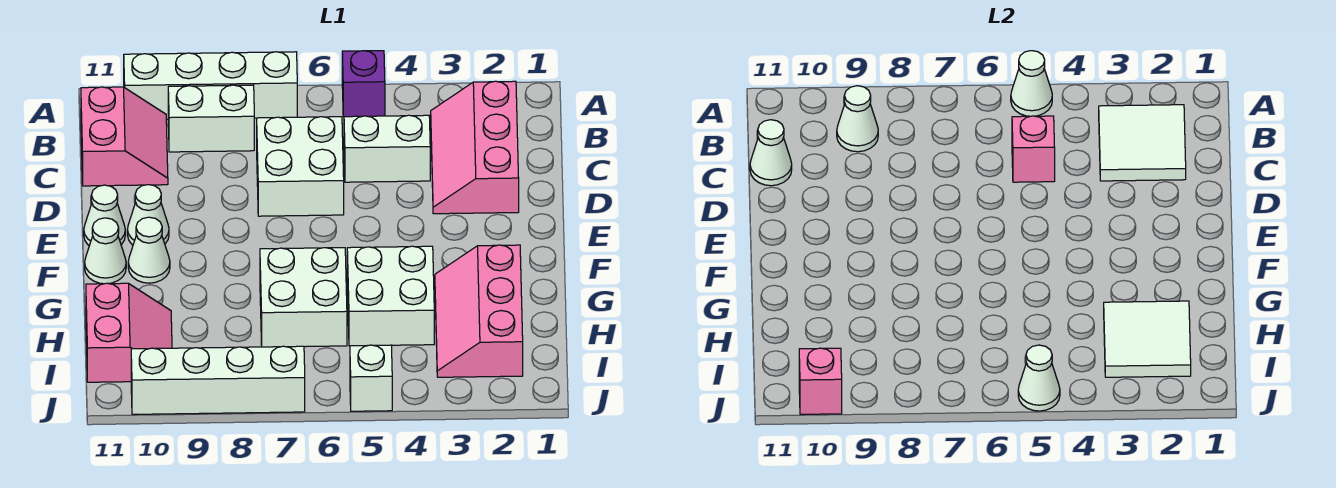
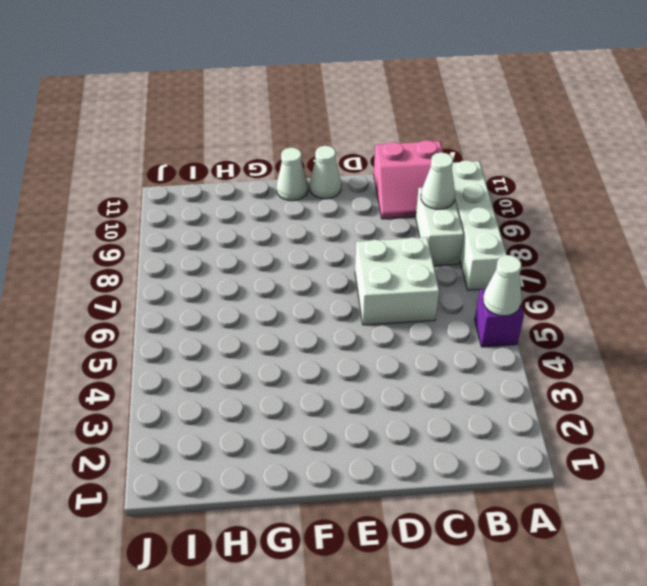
none -> pink slope B2:D3 level 1 top 2
none -> white brick C4:C5 level 1
none -> white cone E10 level 1

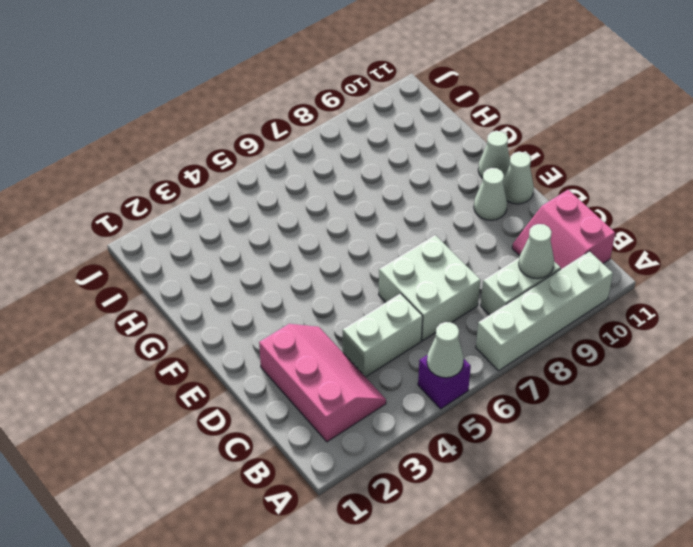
none -> white cone F10 level 1
none -> pink slope G2:I3 level 1 top 2
none -> white brick G4:H5 level 1

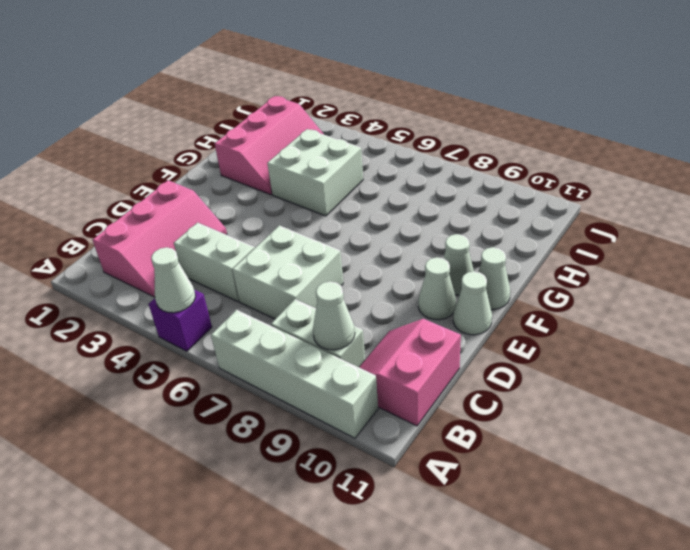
none -> white brick G6:H7 level 1
none -> pink slope H10:I11 level 1 top 11
none -> white brick J5 level 1

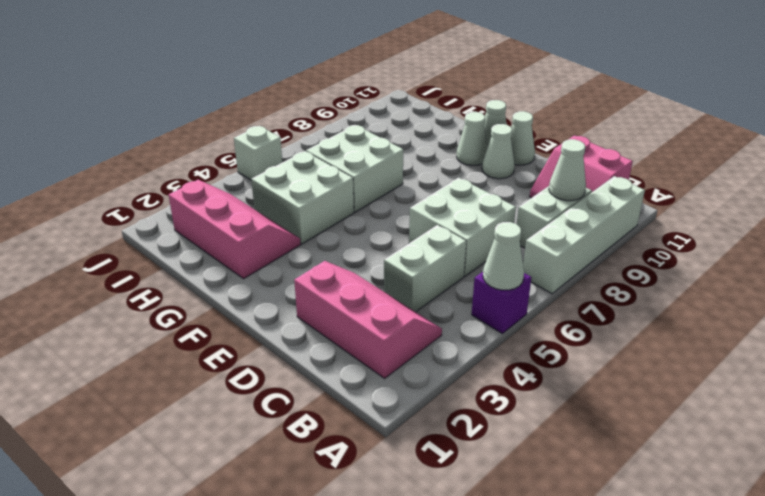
none -> pink slope H10:I11 level 1 top 11
none -> white brick J7:J10 level 1
none -> white tile B2:C3 level 2

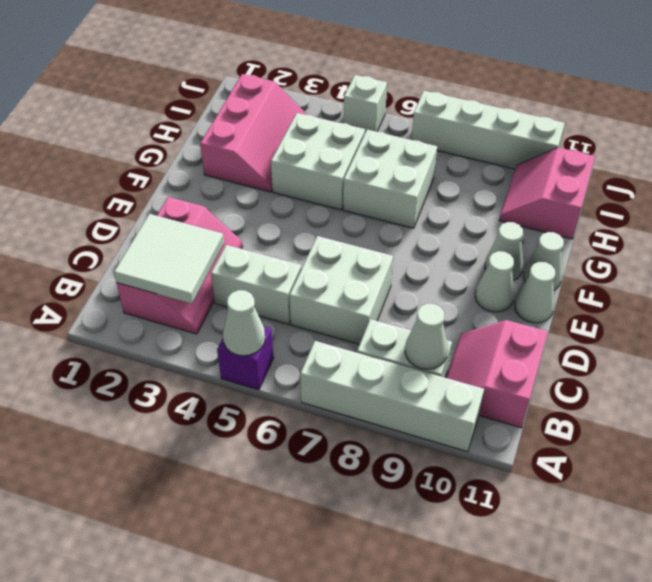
none -> pink brick C5 level 2
none -> white cone C11 level 2
none -> white tile H2:I3 level 2

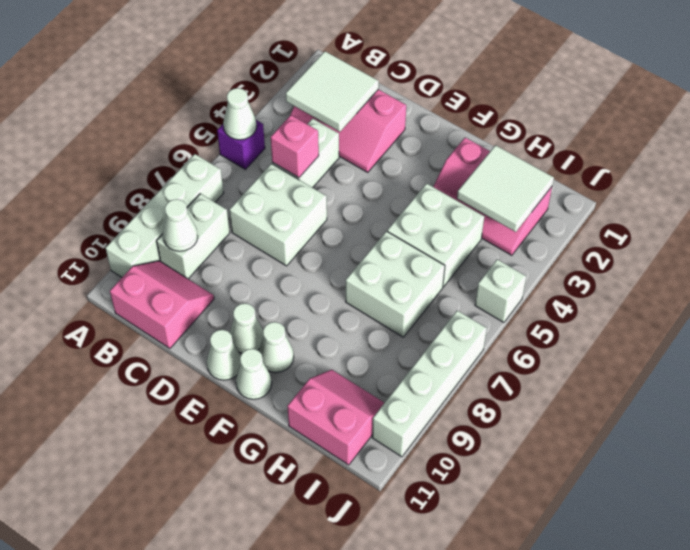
none -> white cone C11 level 2
none -> white cone J5 level 2
none -> pink brick J10 level 2

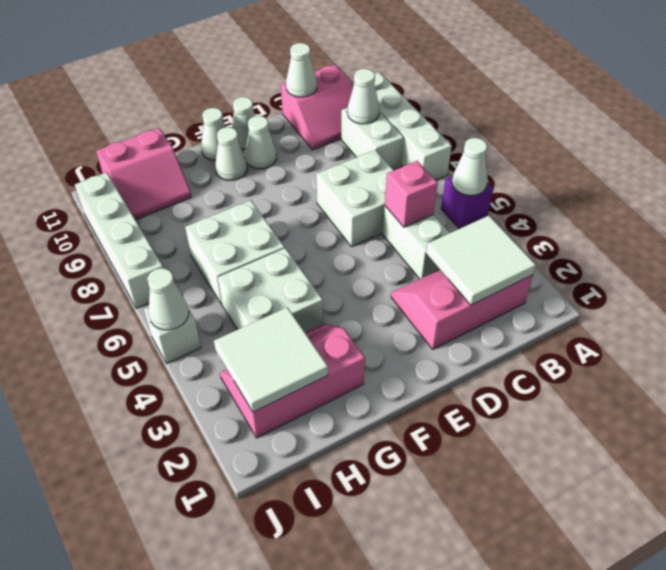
none -> pink brick J10 level 2

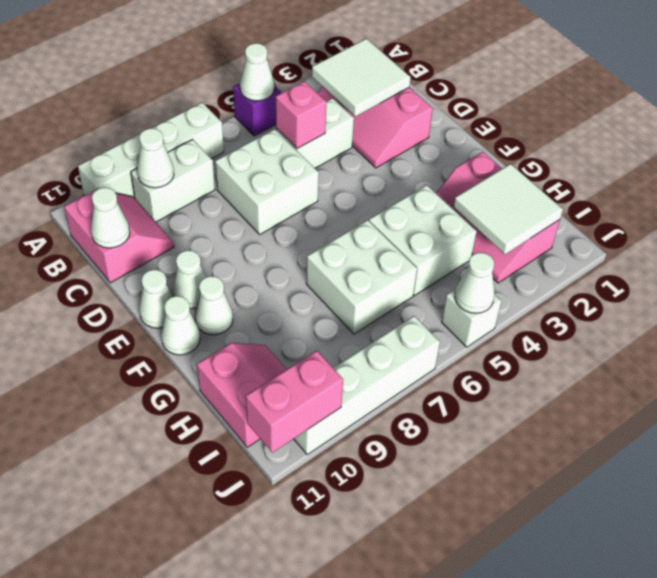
pink brick J10:J11 level 2 -> pink brick J10 level 2

